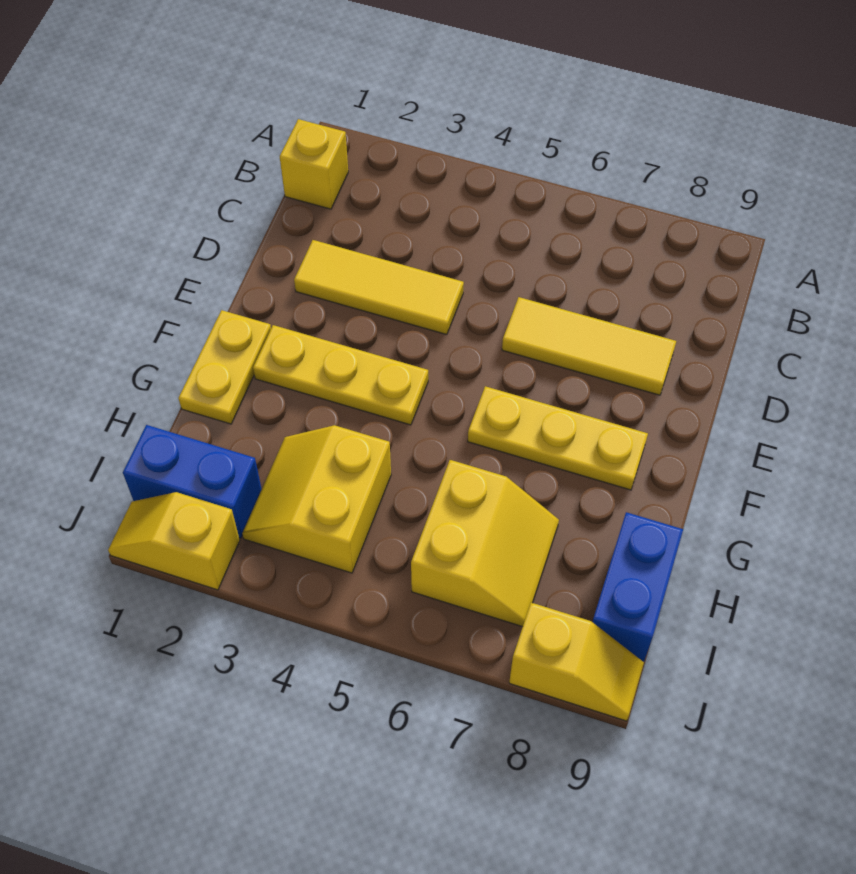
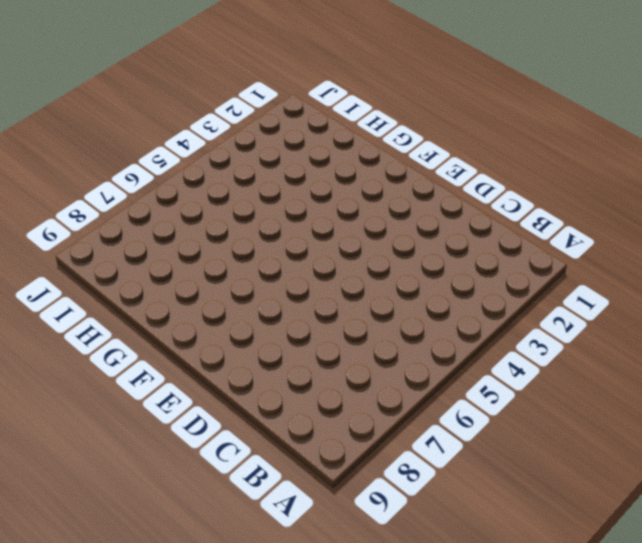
none -> yellow brick B1 level 1
none -> yellow tile D2:D4 level 1
none -> yellow tile D6:D8 level 1

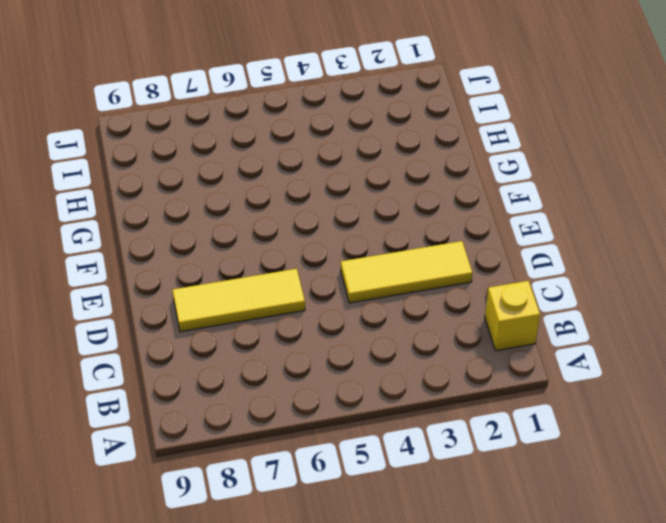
none -> yellow plate F1:G1 level 1
none -> yellow plate F2:F4 level 1
none -> yellow plate F6:F8 level 1

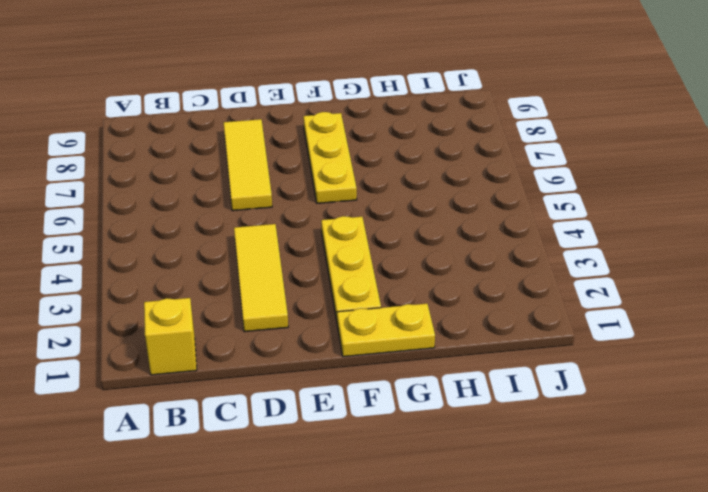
none -> yellow slope H3:I4 level 1 top 4
none -> yellow slope H6:I7 level 1 top 6
none -> blue brick H9:I9 level 1

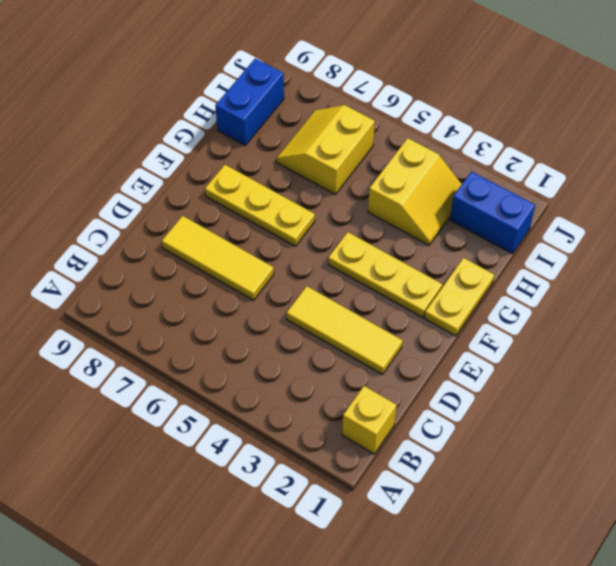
none -> yellow slope J1:J2 level 1 top 2
none -> yellow slope J8:J9 level 1 top 8

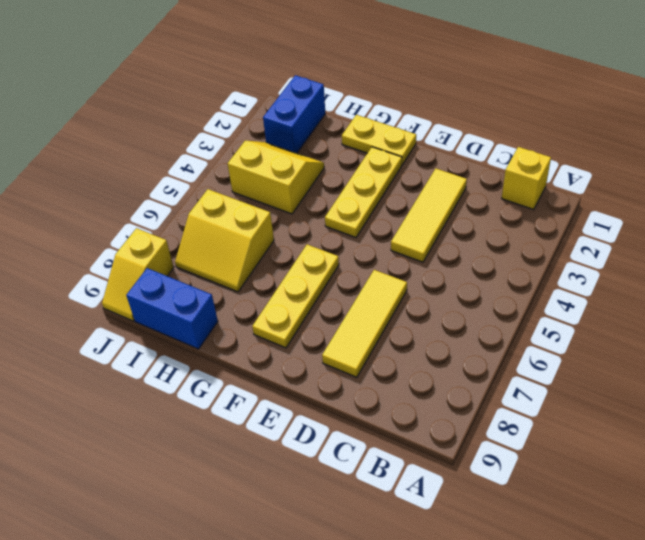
none -> yellow slope J1:J2 level 1 top 2

